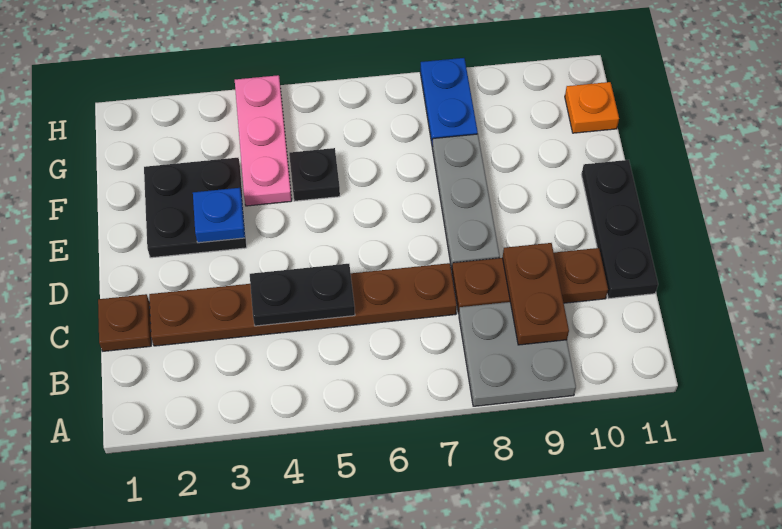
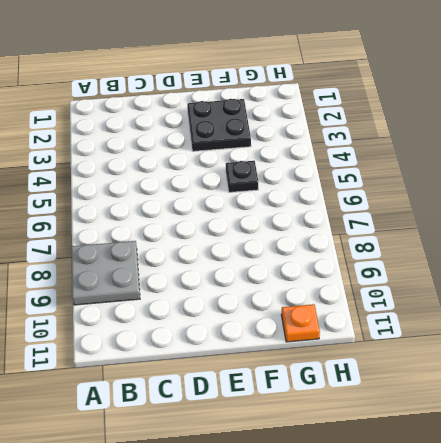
none -> brown plate C1 level 1
none -> brown plate C2:C7 level 1
none -> brown plate C8:C10 level 1

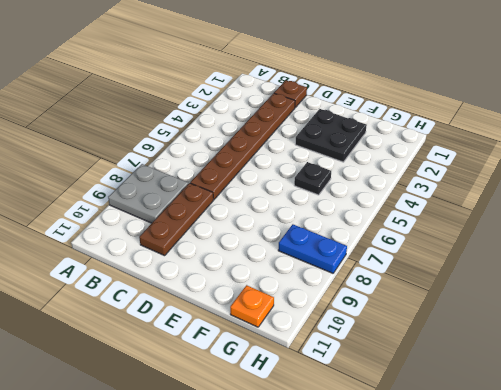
none -> black plate C11:E11 level 1
none -> grey plate D8:F8 level 1
none -> pink plate F4:H4 level 1

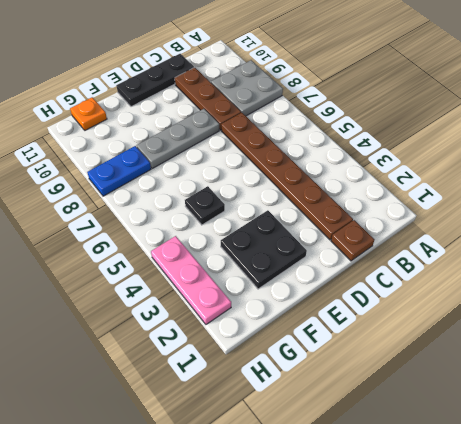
pink plate H2:H4 level 1 -> pink plate F4:H4 level 1
none -> brown plate B9:C9 level 2
none -> black plate C4:C5 level 2
none -> blue plate E3 level 2

